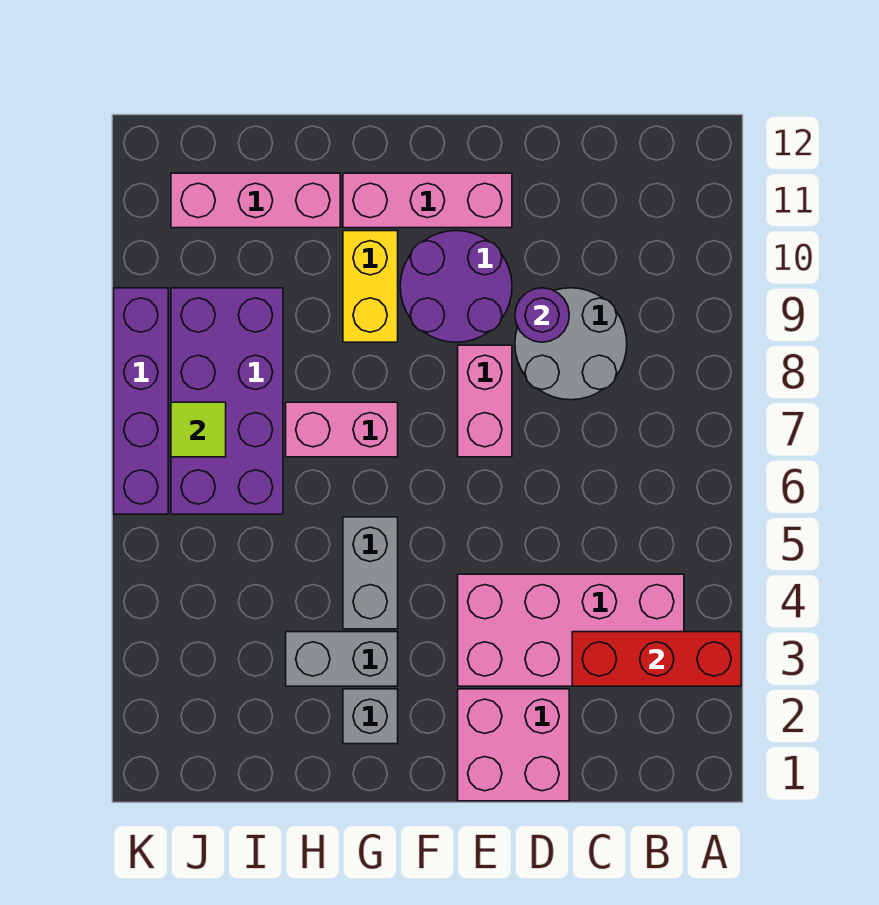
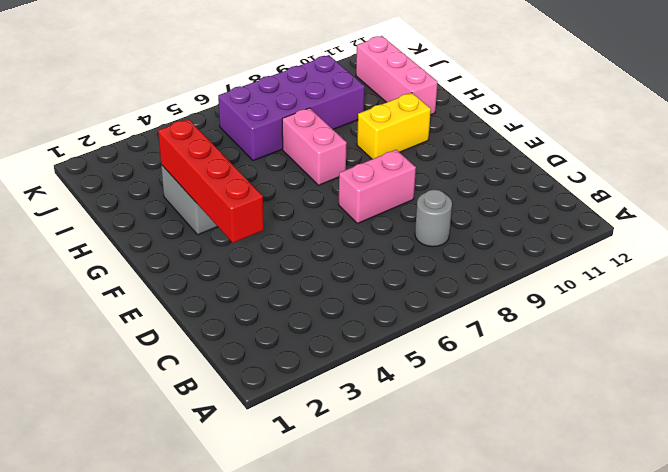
grey round brick C8 level 1 -> grey round brick C8:D9 level 1
red brick E3:H3 level 2 -> none
none -> pink brick B3:E4 level 1
none -> pink brick D1:E2 level 1
none -> purple round brick E9:F10 level 1

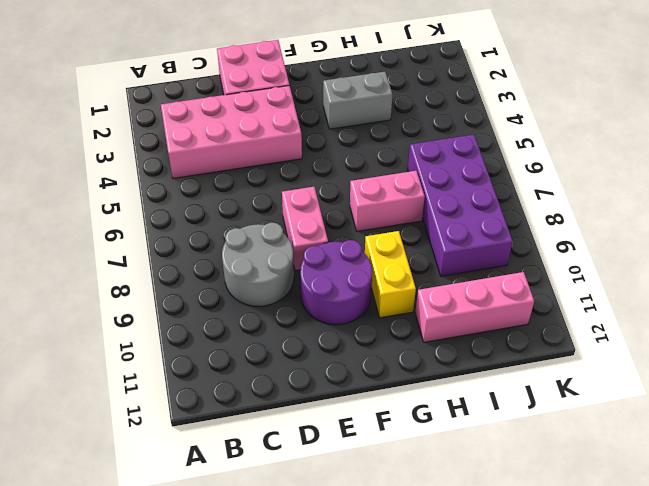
none -> pink brick E11:G11 level 1
none -> grey brick G2 level 1
none -> grey brick G4:G5 level 1

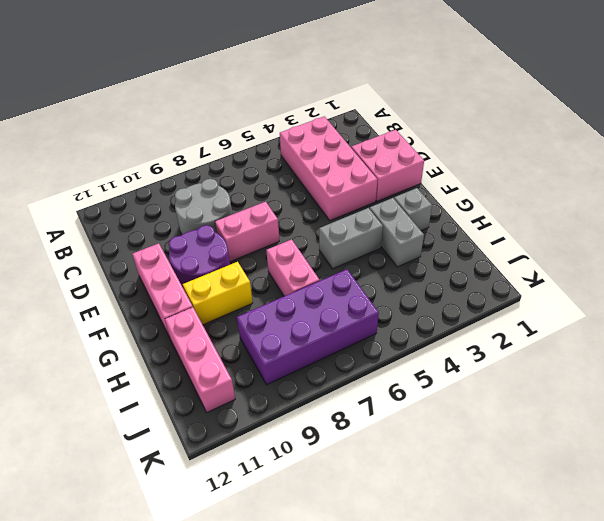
none -> purple brick K6:K9 level 1
none -> red brick A3:C3 level 2
none -> purple round brick D9 level 2

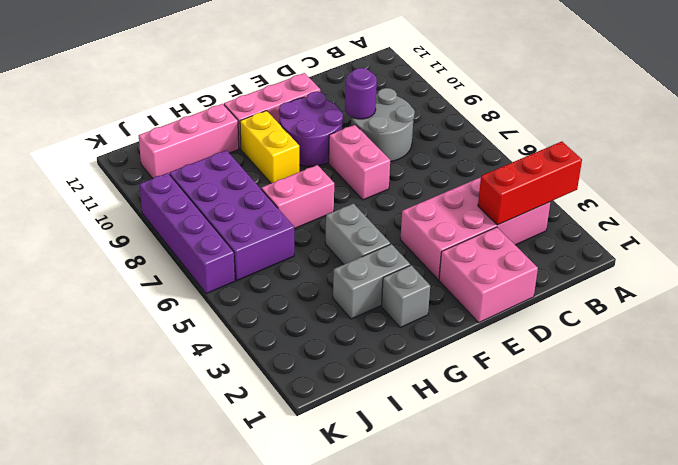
none -> lime tile J7 level 2

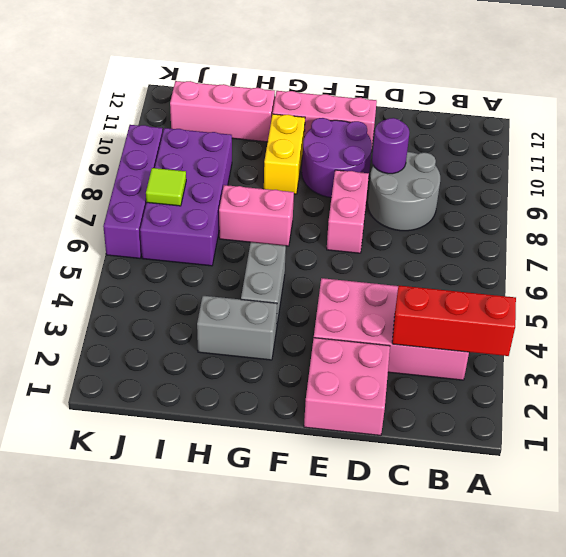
none -> grey brick G2 level 1

